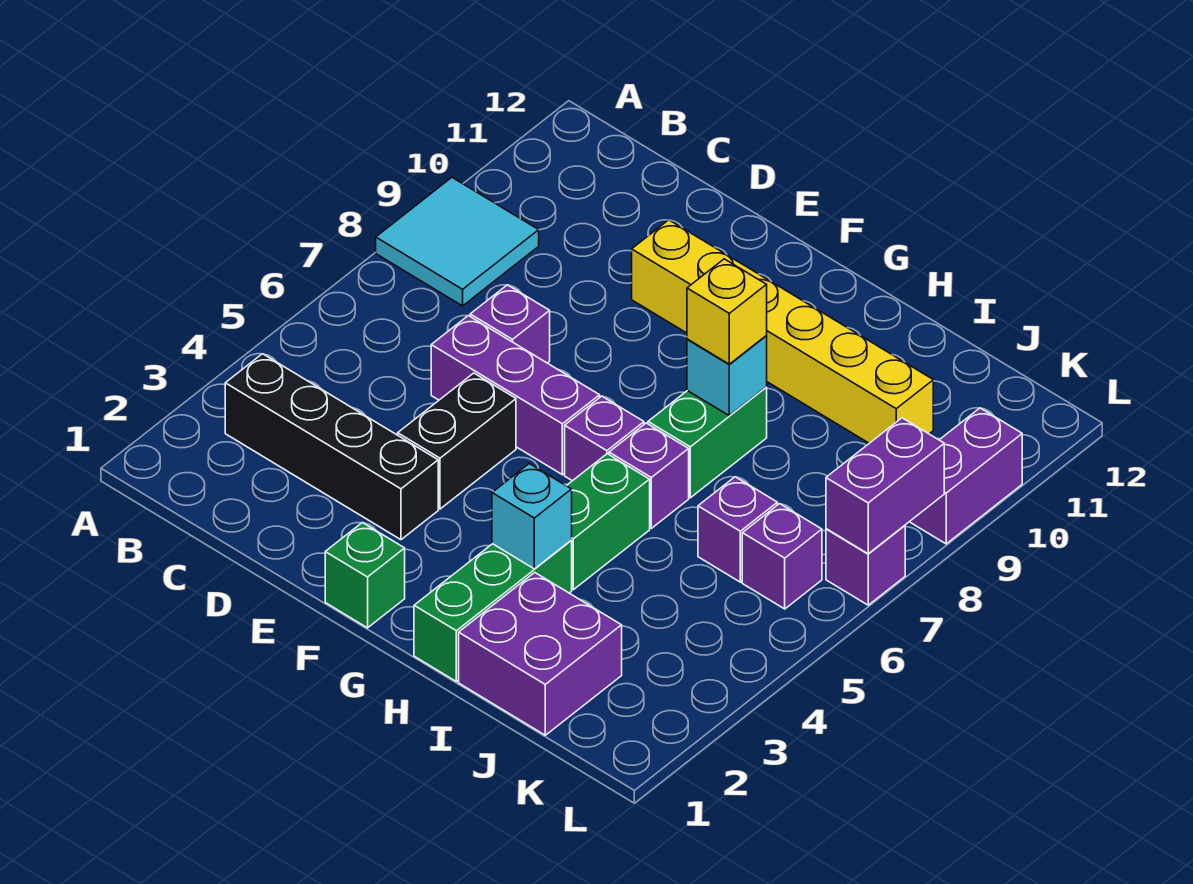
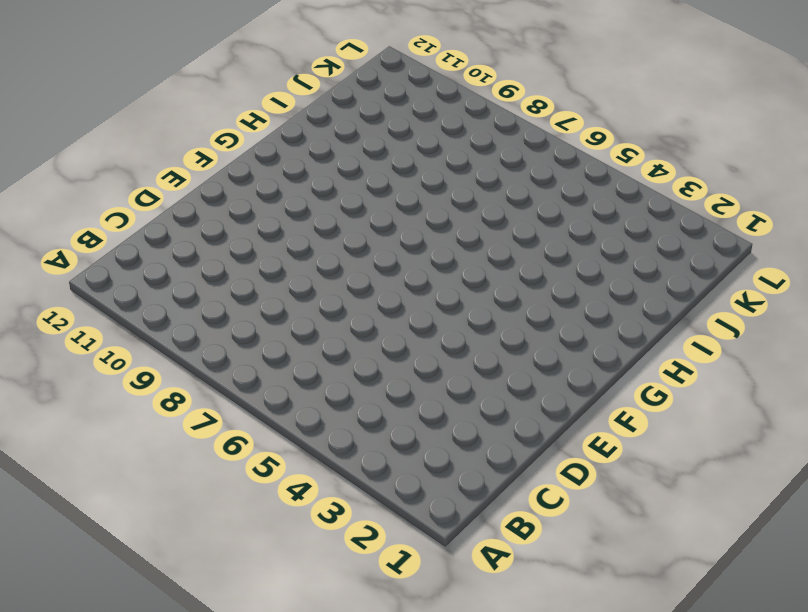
none -> cyan tile A8:B9 level 1
none -> black brick B3:E3 level 1
none -> purple brick D6:F6 level 1

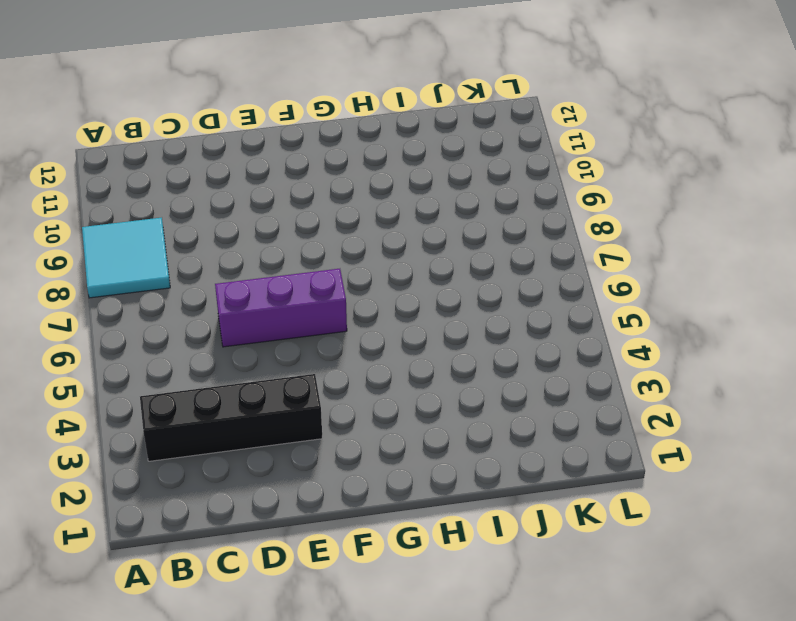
none -> purple brick D7 level 1
none -> black brick E4:E5 level 1
none -> yellow brick E10:J10 level 1

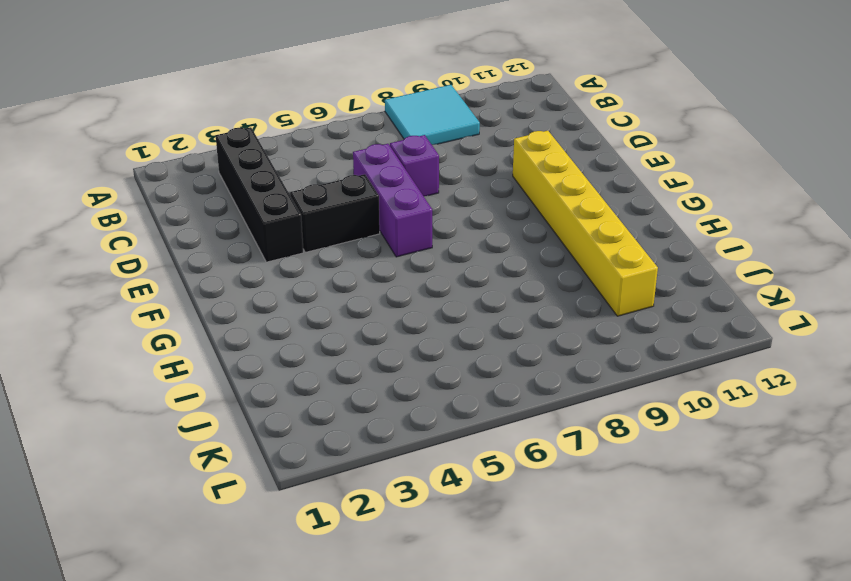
none -> green brick F1 level 1
none -> purple brick G6 level 1
none -> green brick H1:H3 level 1

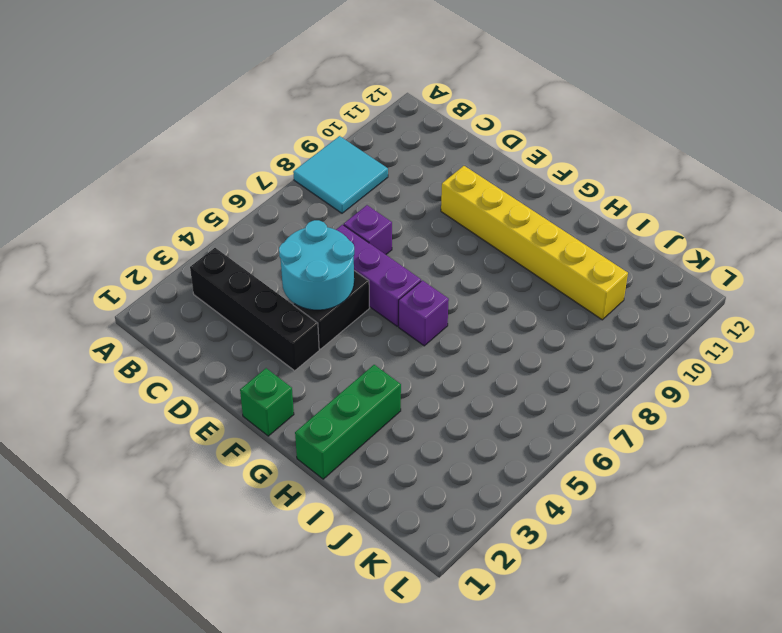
cyan round brick D4:E5 level 2 -> none
none -> green brick H4:H5 level 1
none -> purple brick H6 level 1
none -> green brick H7:H8 level 1

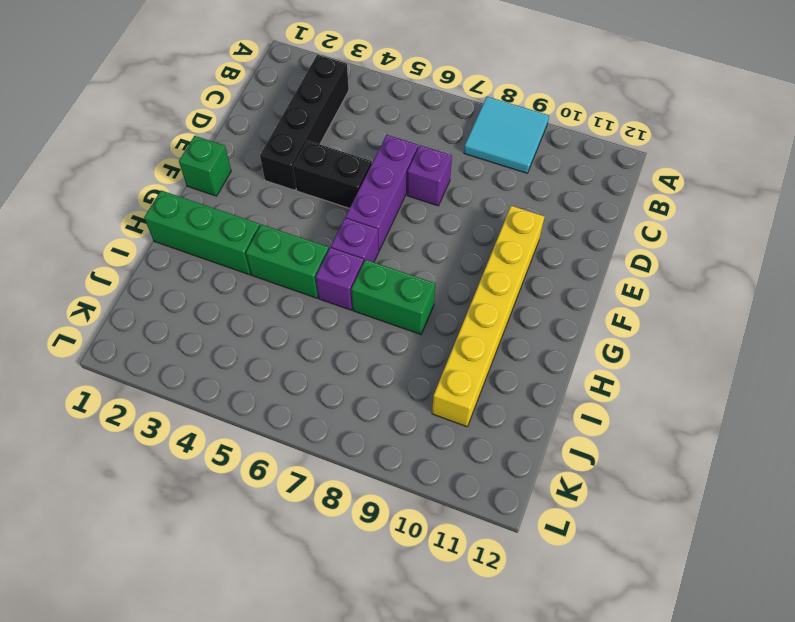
none -> purple brick I1:J2 level 1
none -> purple brick J6 level 1
none -> purple brick K6 level 1

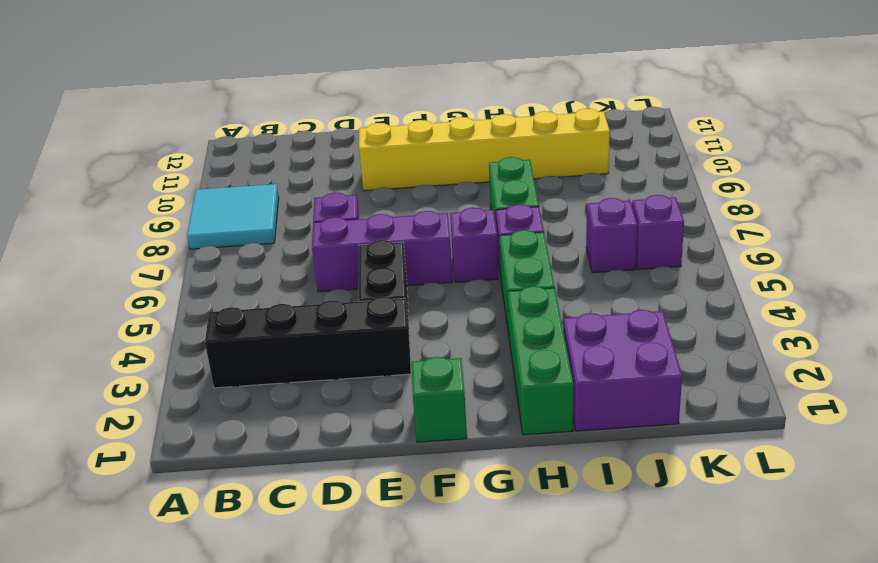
none -> purple brick L7 level 1
none -> purple brick L9:L10 level 1
none -> cyan brick H3 level 2

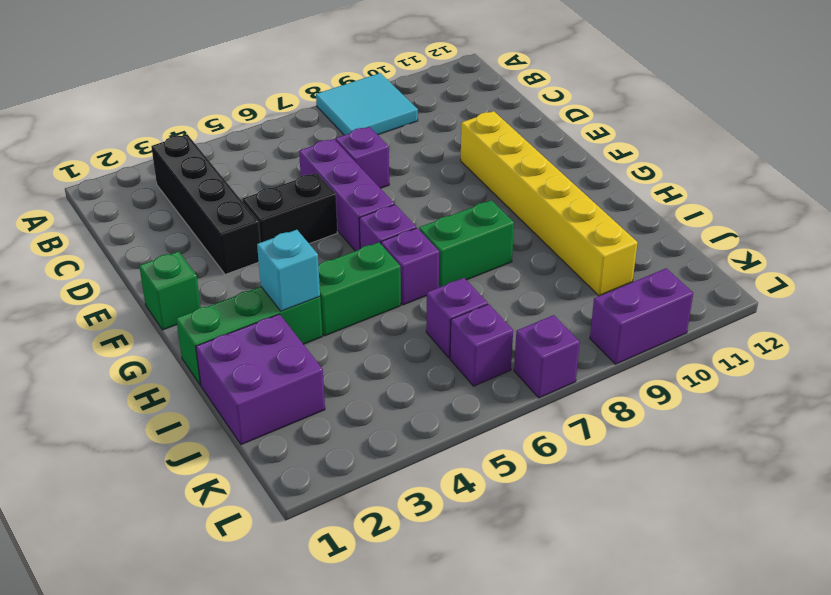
none -> cyan brick H8 level 2
none -> purple brick L7:L8 level 2
none -> yellow brick H8 level 3

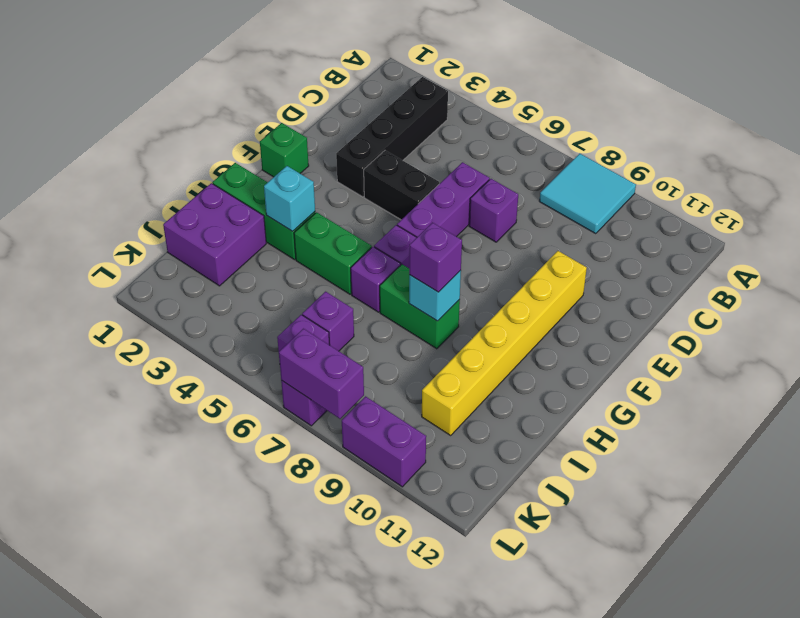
purple brick H8 level 3 -> yellow brick H8 level 3

